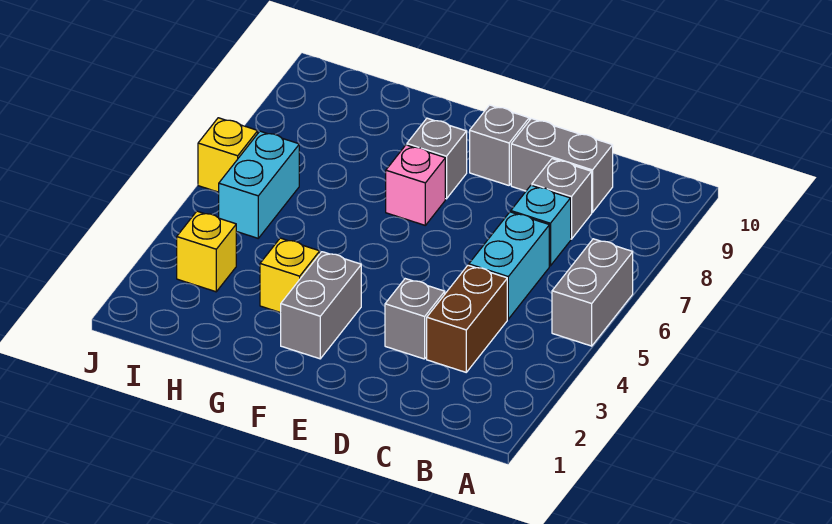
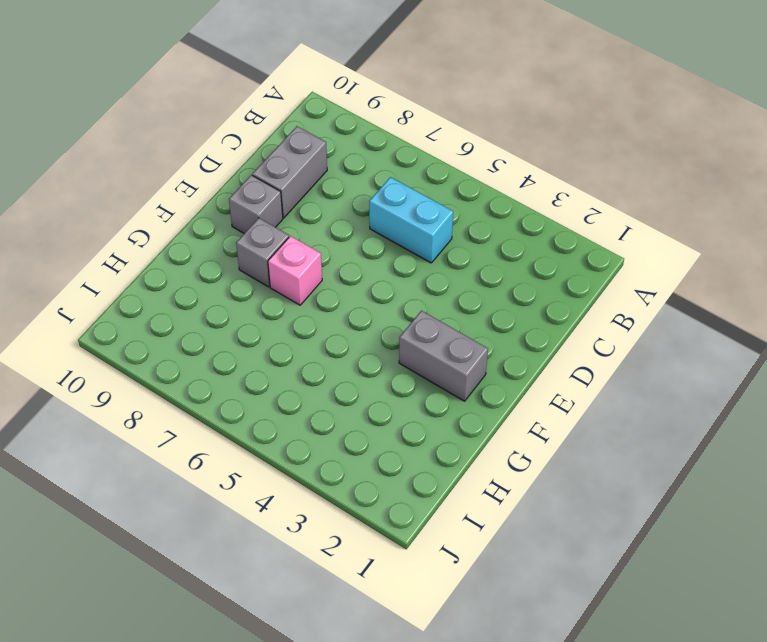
none -> grey brick A5:A6 level 1
none -> brown brick C3:C4 level 1
none -> cyan brick C7 level 1

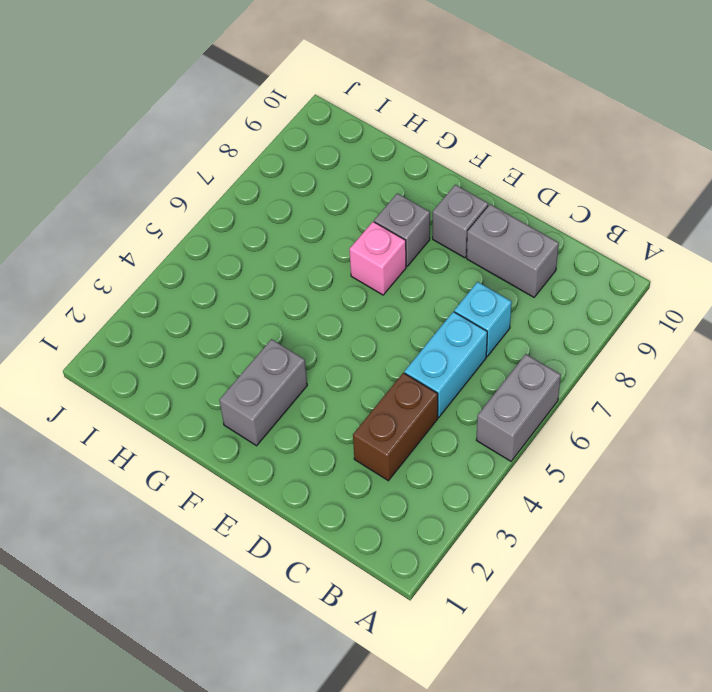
none -> grey brick C8 level 1
none -> grey brick D3 level 1
none -> yellow brick G3 level 1

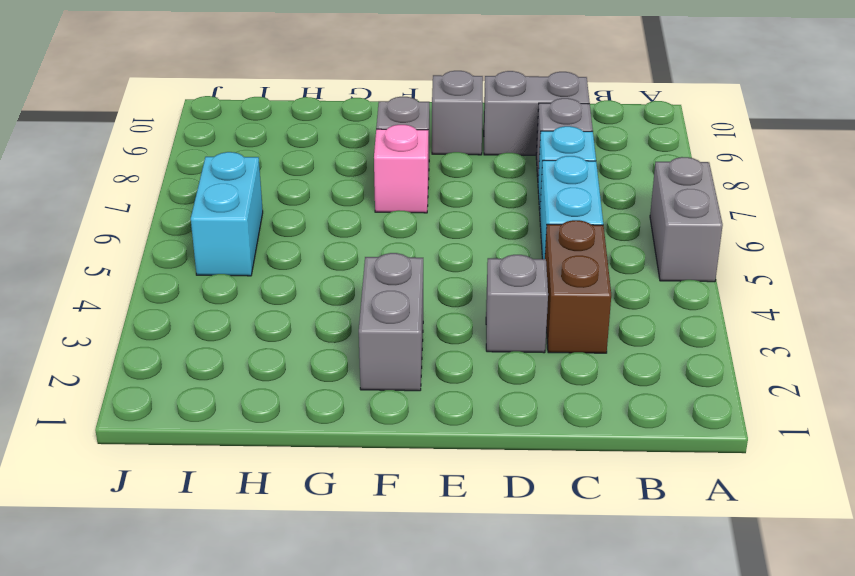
none -> yellow brick G3 level 1
none -> yellow brick I3 level 1
none -> yellow brick J6 level 1

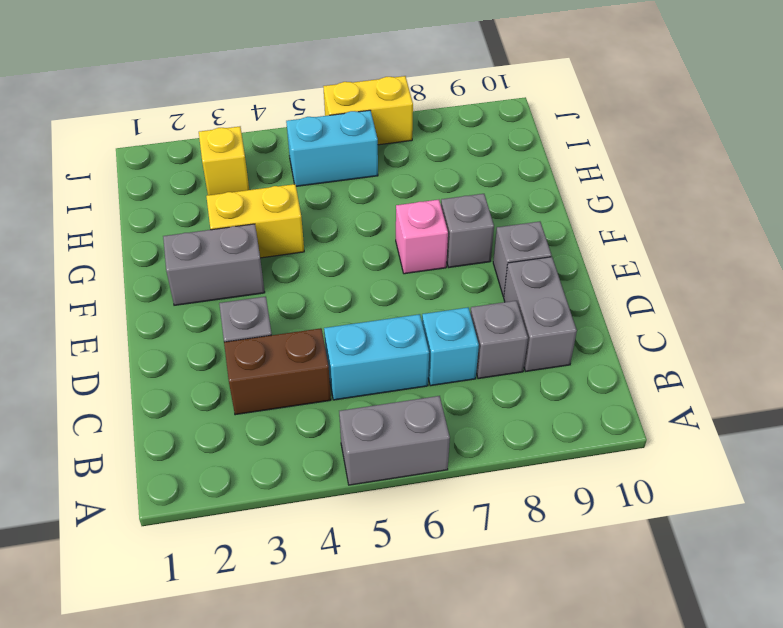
yellow brick G3:G4 level 1 -> yellow brick G3 level 1
yellow brick J6:J7 level 1 -> yellow brick J6 level 1

